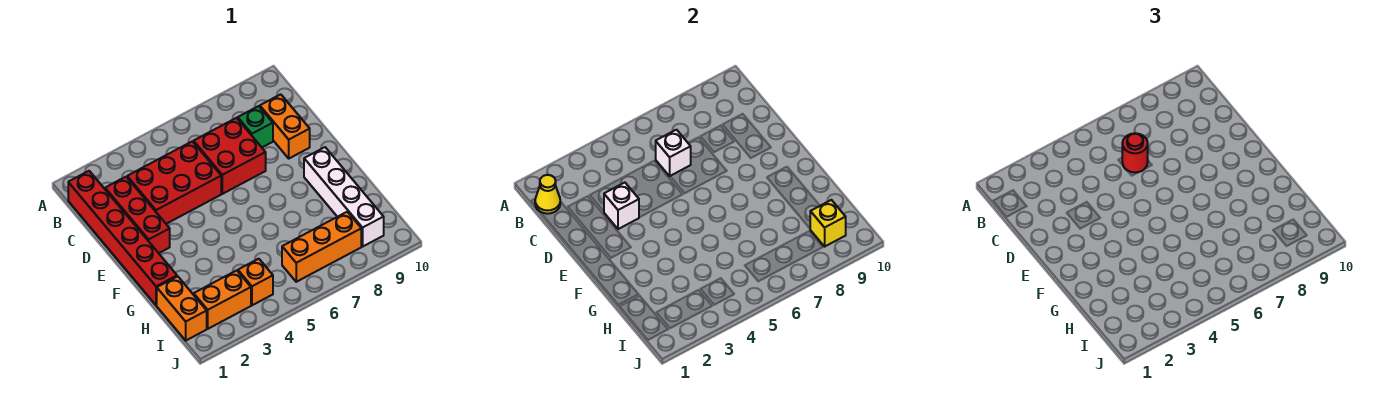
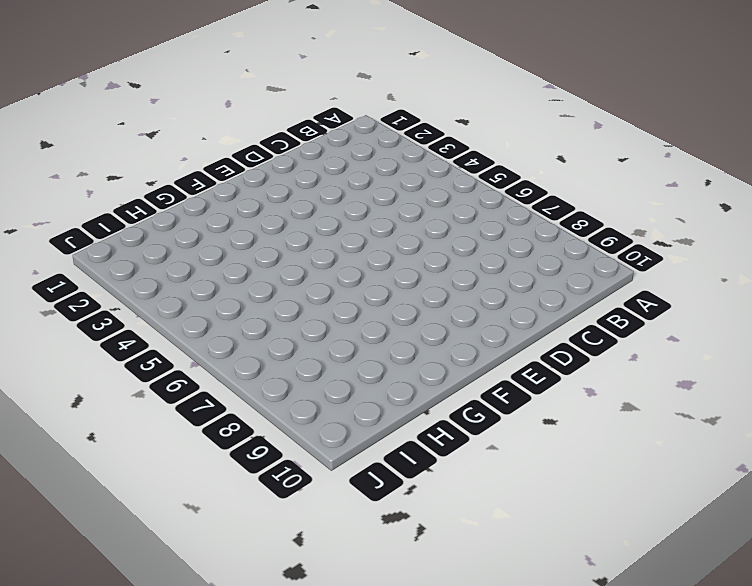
none -> red brick B1:G1 level 1
none -> red brick C2:E2 level 1
none -> red brick C3:D5 level 1

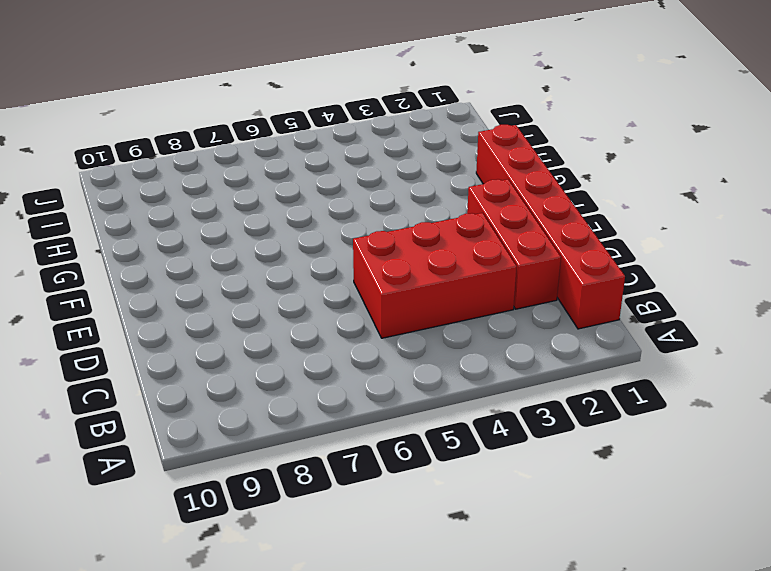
none -> red brick C6:D7 level 1
none -> green brick C8 level 1
none -> orange brick C9:D9 level 1

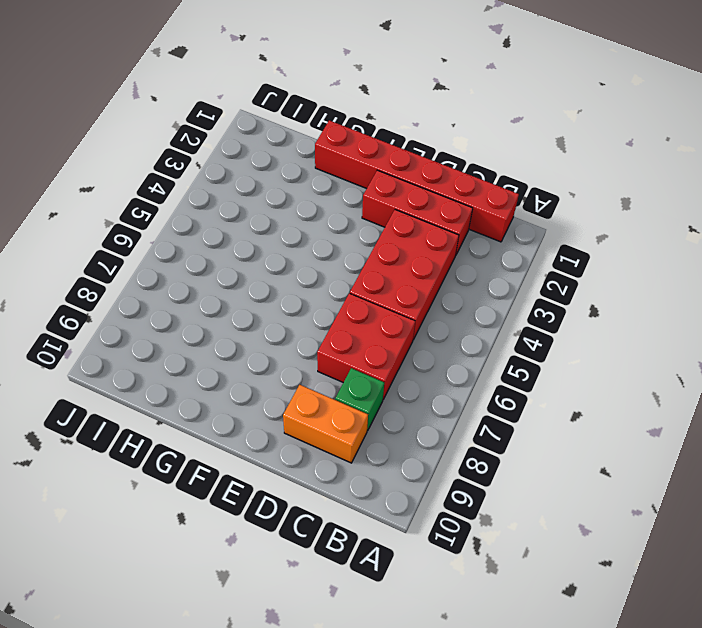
none -> white brick F9:I9 level 1
none -> orange brick H1:I1 level 1
none -> orange brick I2:I3 level 1

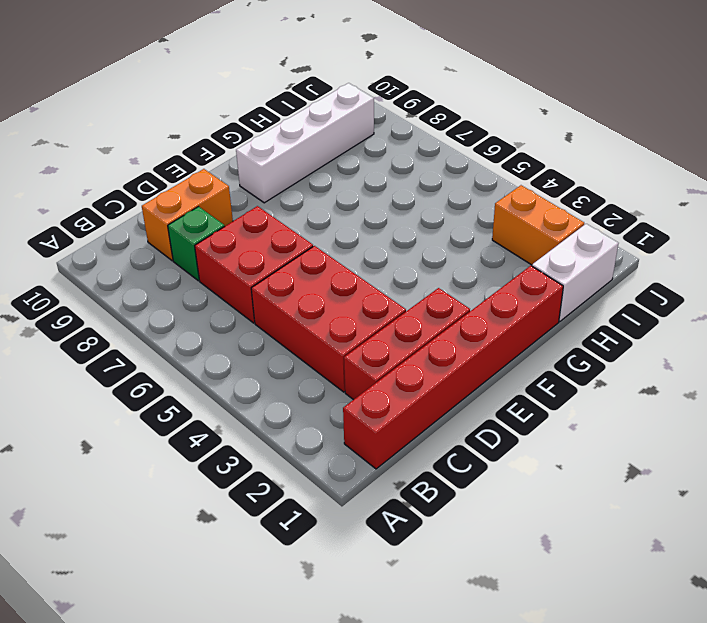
white brick H1:I1 level 1 -> orange brick H1:I1 level 1
none -> orange brick I4 level 1
none -> orange brick I6:I8 level 1
none -> yellow cone B1 level 2

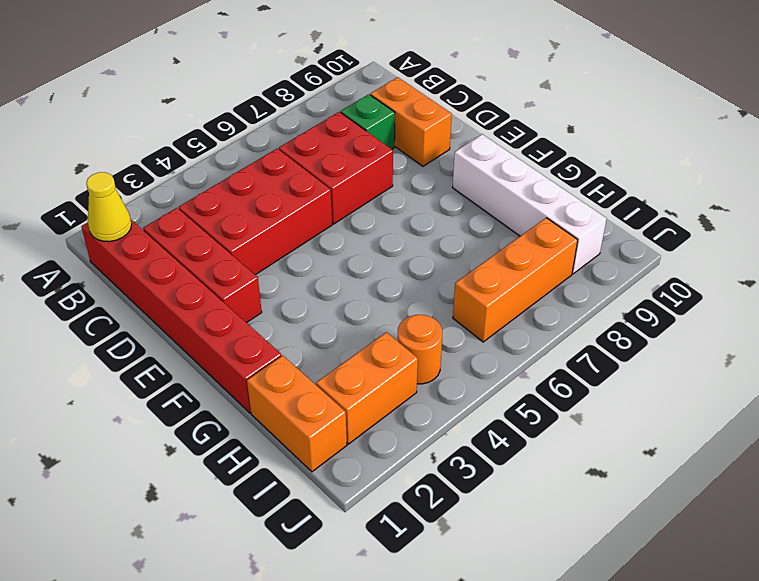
orange round brick I4 level 1 -> orange brick I4 level 1
none -> white brick C6 level 2
none -> white brick D3 level 2
none -> yellow brick I9 level 2

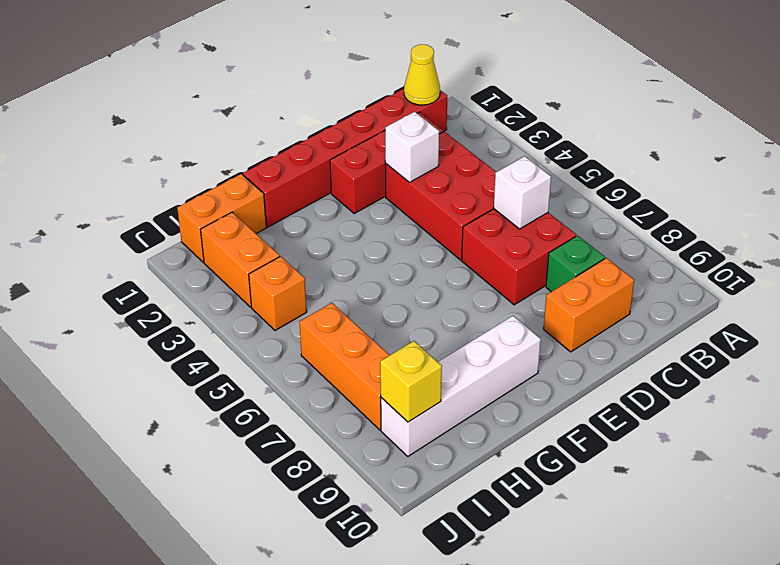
none -> red round brick C6 level 3

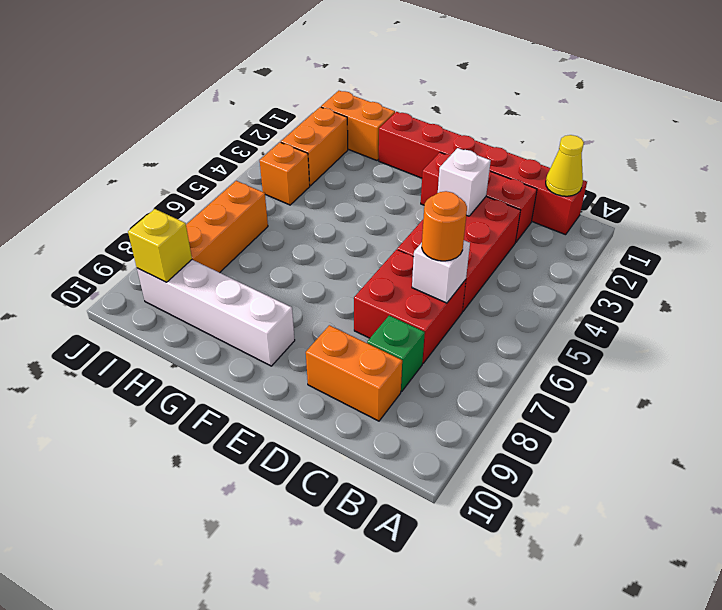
orange round brick C6 level 3 -> red round brick C6 level 3

